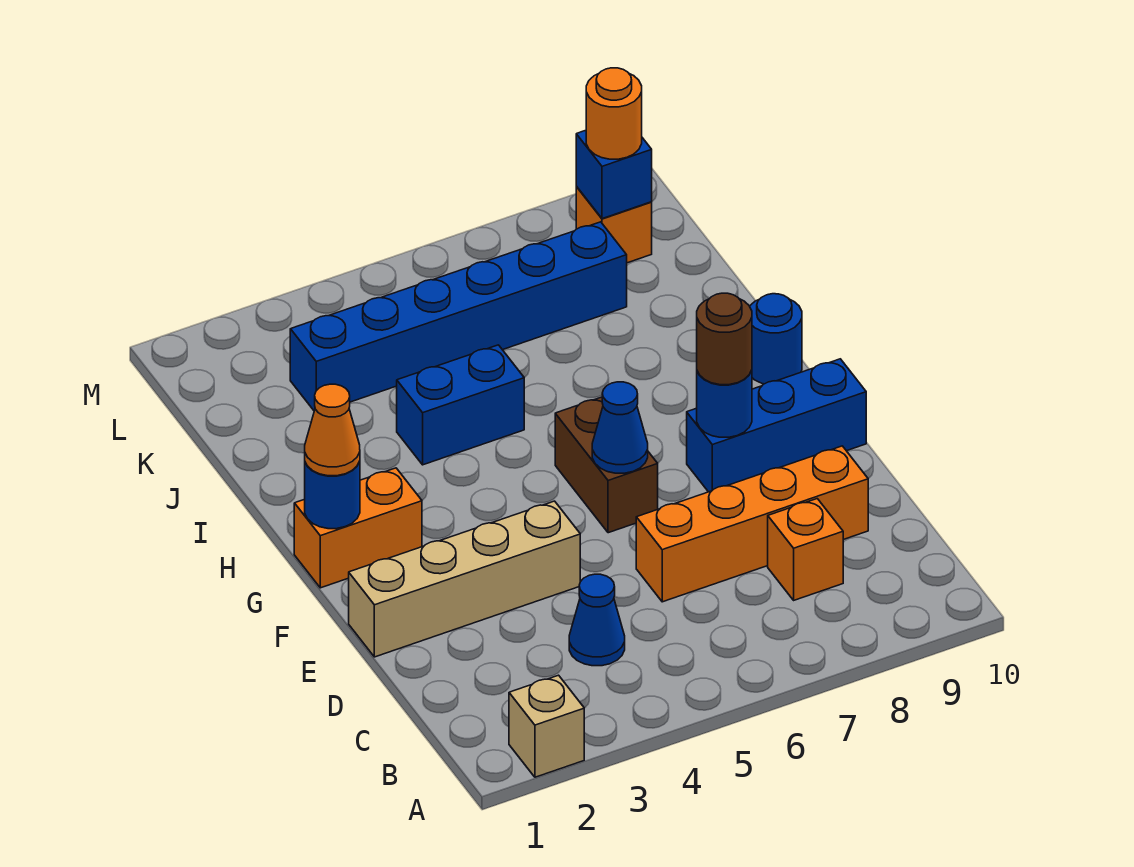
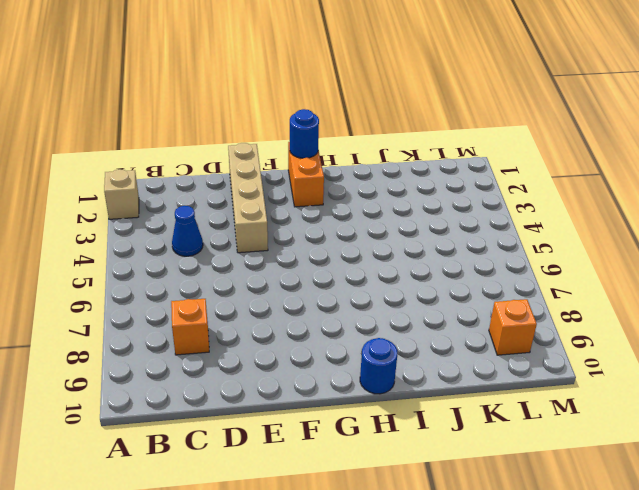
none -> orange brick D6:D9 level 1
none -> brown brick F6:G6 level 1
none -> blue brick F8:F10 level 1

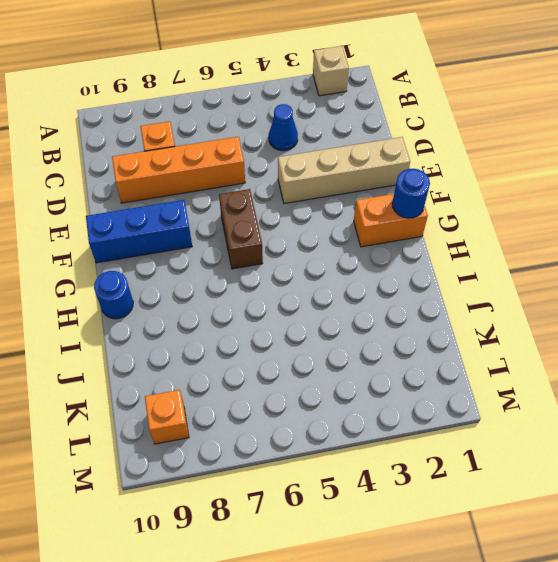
none -> blue brick I4:I5 level 1
none -> blue brick K3:K8 level 1
none -> blue cone F6 level 2

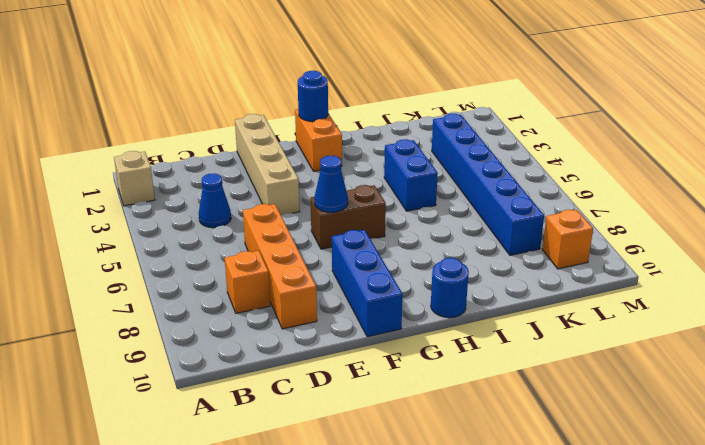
none -> blue round brick F8 level 2
none -> blue brick L9 level 2
none -> brown round brick F8 level 3

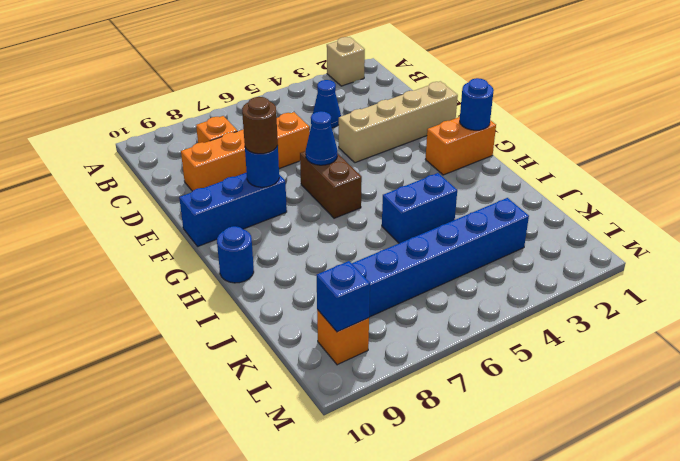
none -> orange cone G1 level 3
none -> orange round brick L9 level 3

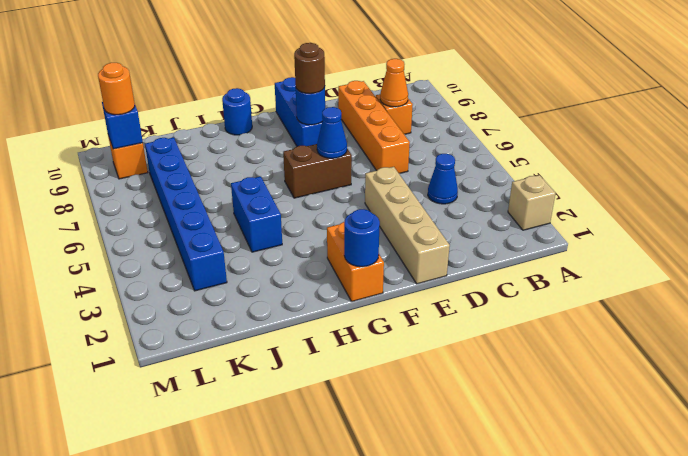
orange cone C8 level 2 -> orange cone G1 level 3

